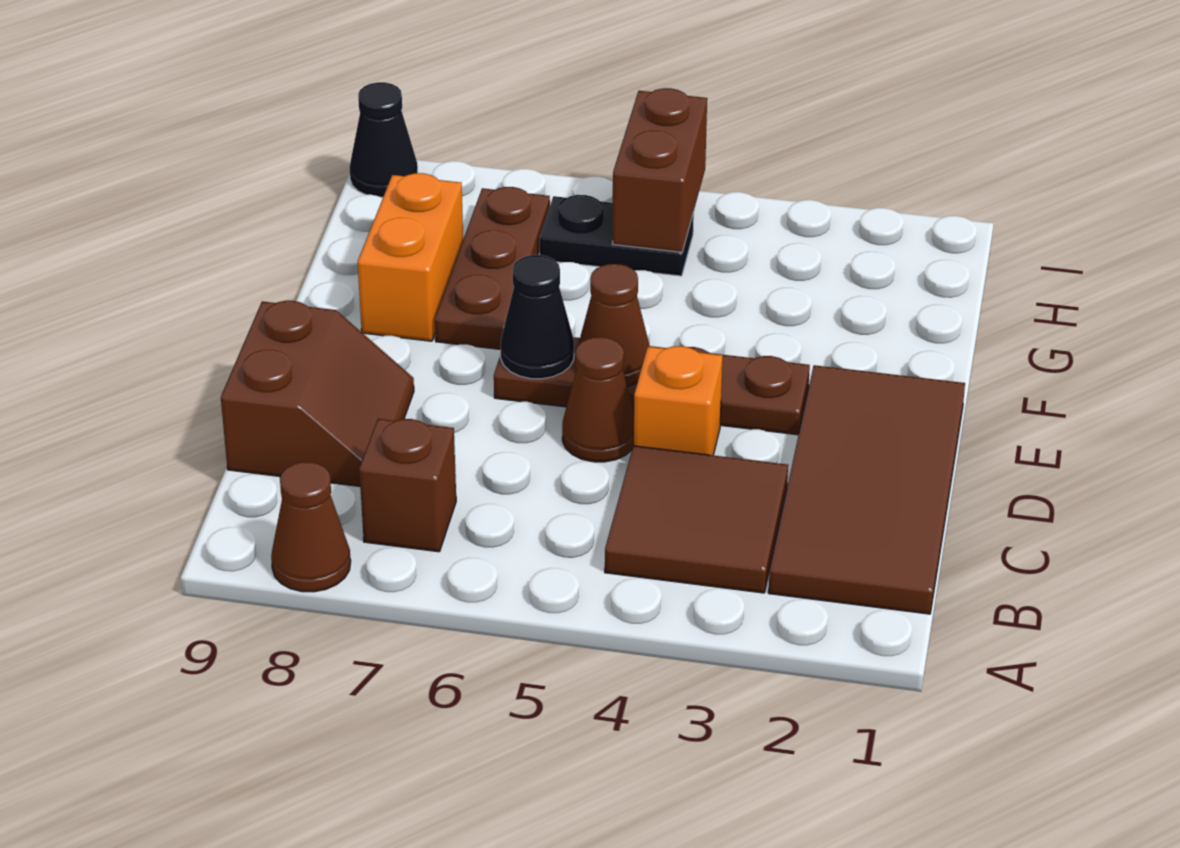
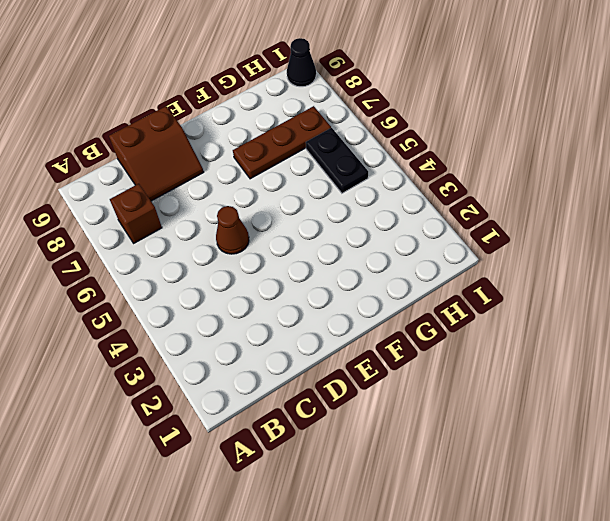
none -> brown cone A8 level 1
none -> brown tile B1:E2 level 1
none -> brown tile B3:C4 level 1

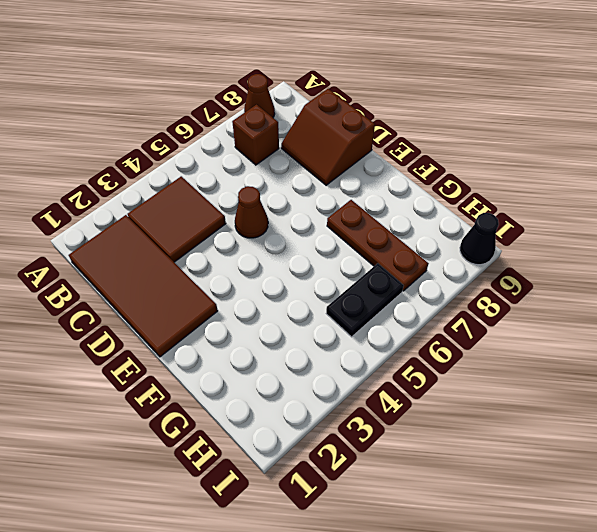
none -> orange brick D4 level 1
none -> brown plate E3:E6 level 1
none -> orange brick F8:G8 level 1

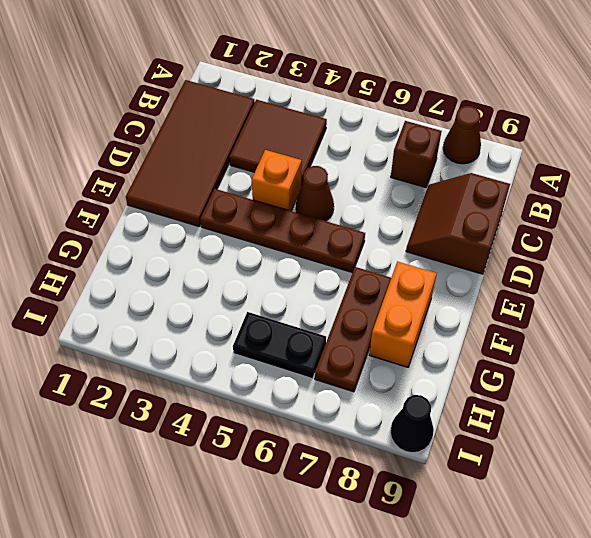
none -> brown cone E5 level 2
none -> black cone E6 level 2
none -> brown brick H5:I5 level 2

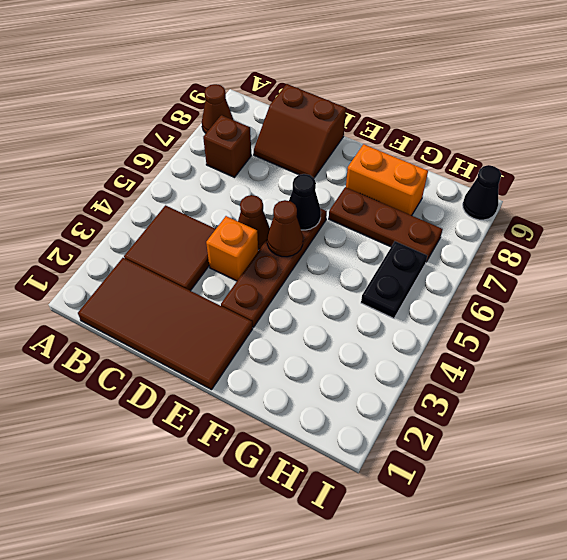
none -> brown brick H5:I5 level 2

